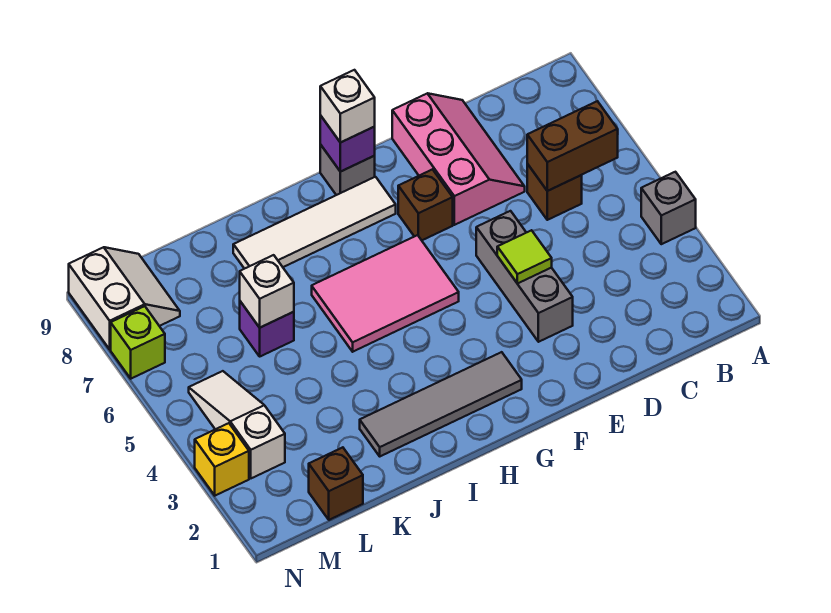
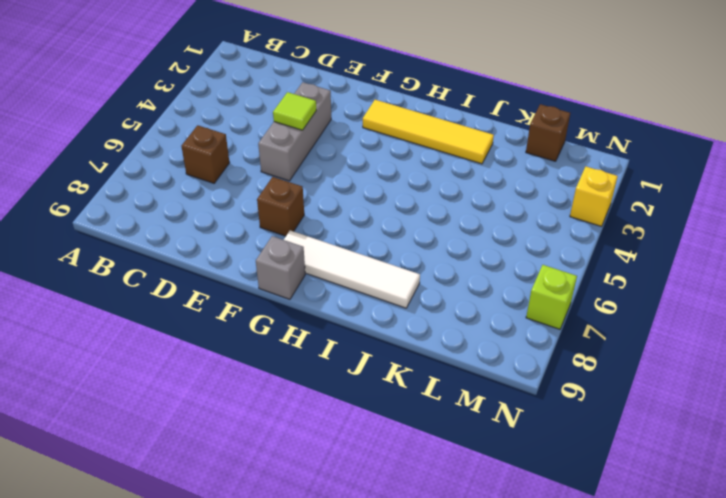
yellow tile G2:J2 level 1 -> grey tile G2:J2 level 1
none -> grey brick A4 level 1
none -> pink slope D7:E9 level 1 top E
none -> pink tile G5:I6 level 1

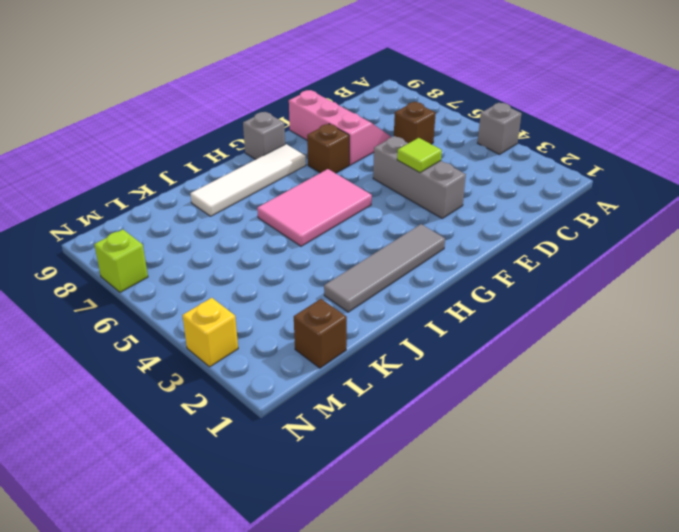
none -> purple brick K6 level 1
none -> white slope M3:M5 level 1 top 3
none -> white slope M8:N9 level 1 top N

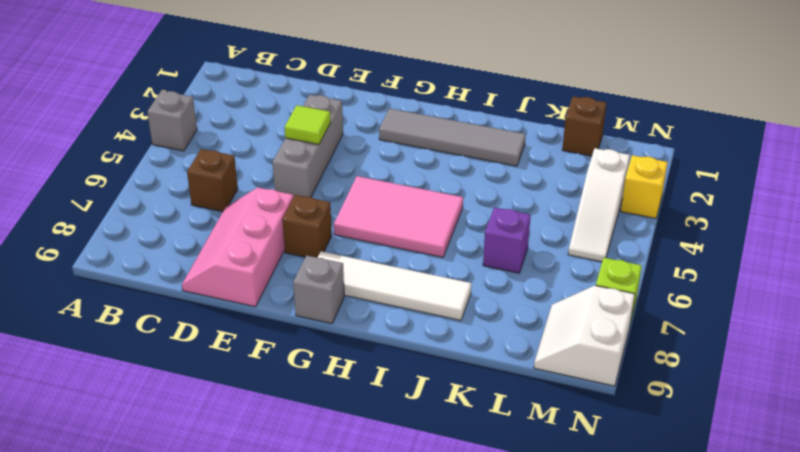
none -> brown brick B6:C6 level 2
none -> purple brick G9 level 2
none -> white brick K6 level 2

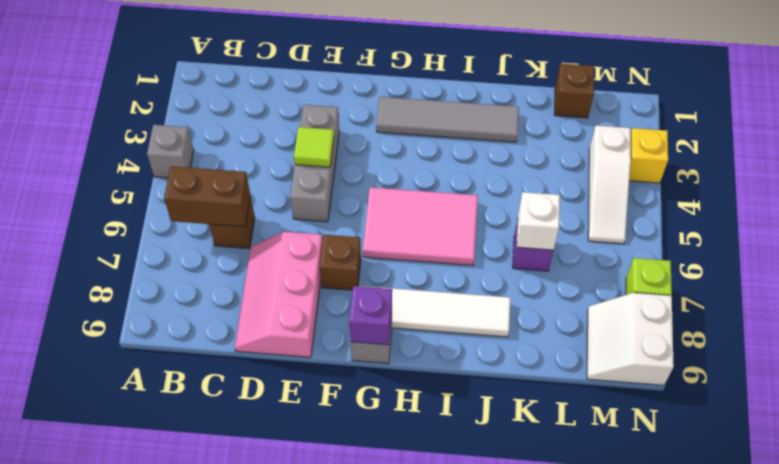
none -> white brick G9 level 3

